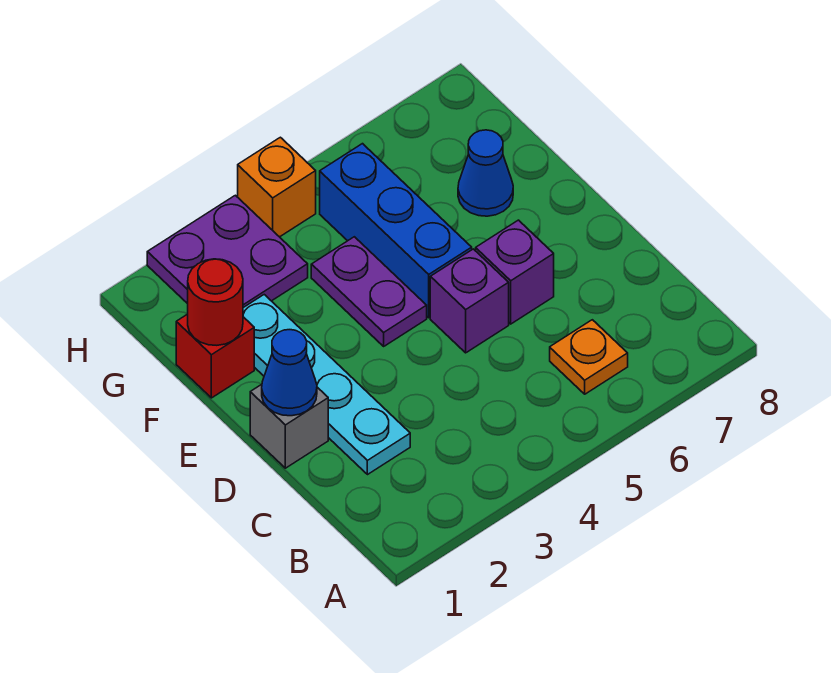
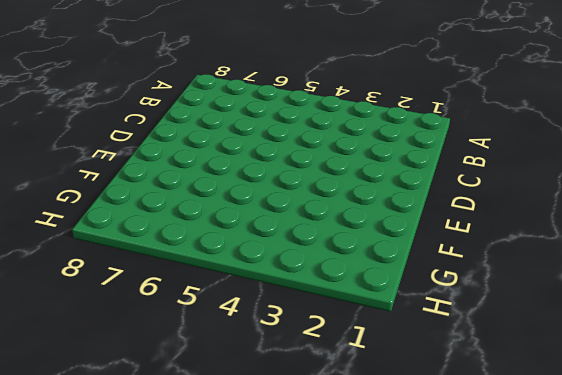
none -> orange plate B6 level 1
none -> cyan plate C2:F2 level 1
none -> grey brick D1 level 1

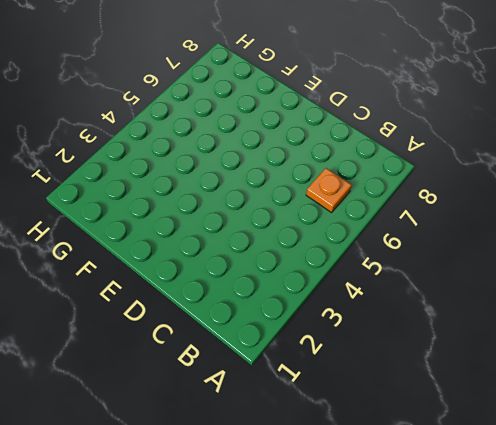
none -> cyan plate C2:F2 level 1
none -> grey brick D1 level 1
none -> purple brick D5 level 1

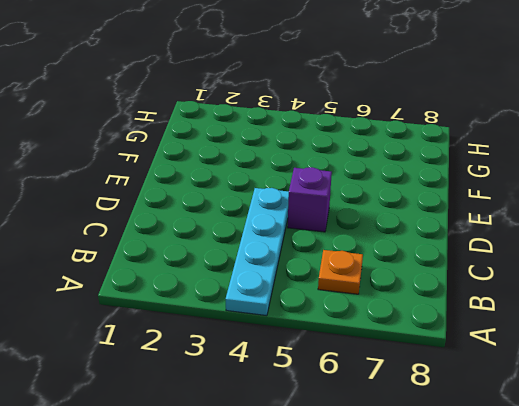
cyan plate A4:D4 level 1 -> cyan plate C2:F2 level 1
none -> grey brick D1 level 1
none -> purple brick D6 level 1
none -> purple plate E4:F4 level 1

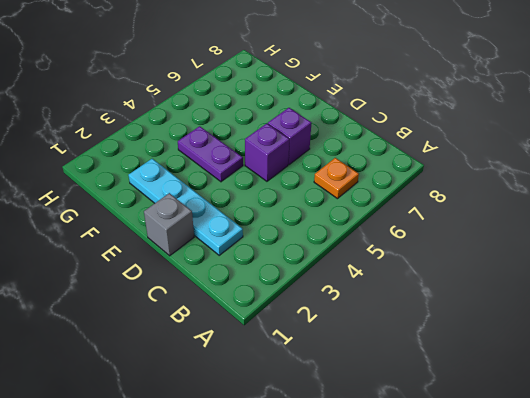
none -> blue brick E5:G5 level 1
none -> red brick F1 level 1
none -> blue cone F7 level 1

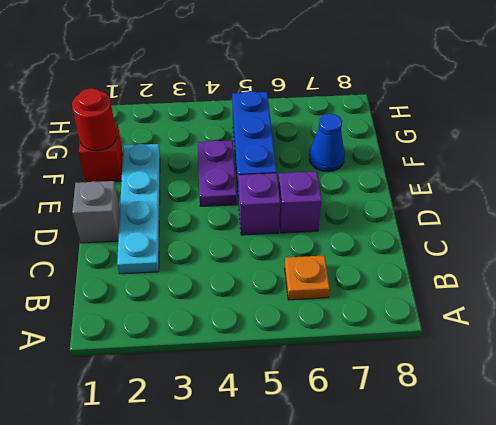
none -> purple plate G2:H3 level 1
none -> orange brick H4 level 1
none -> blue cone D1 level 2

